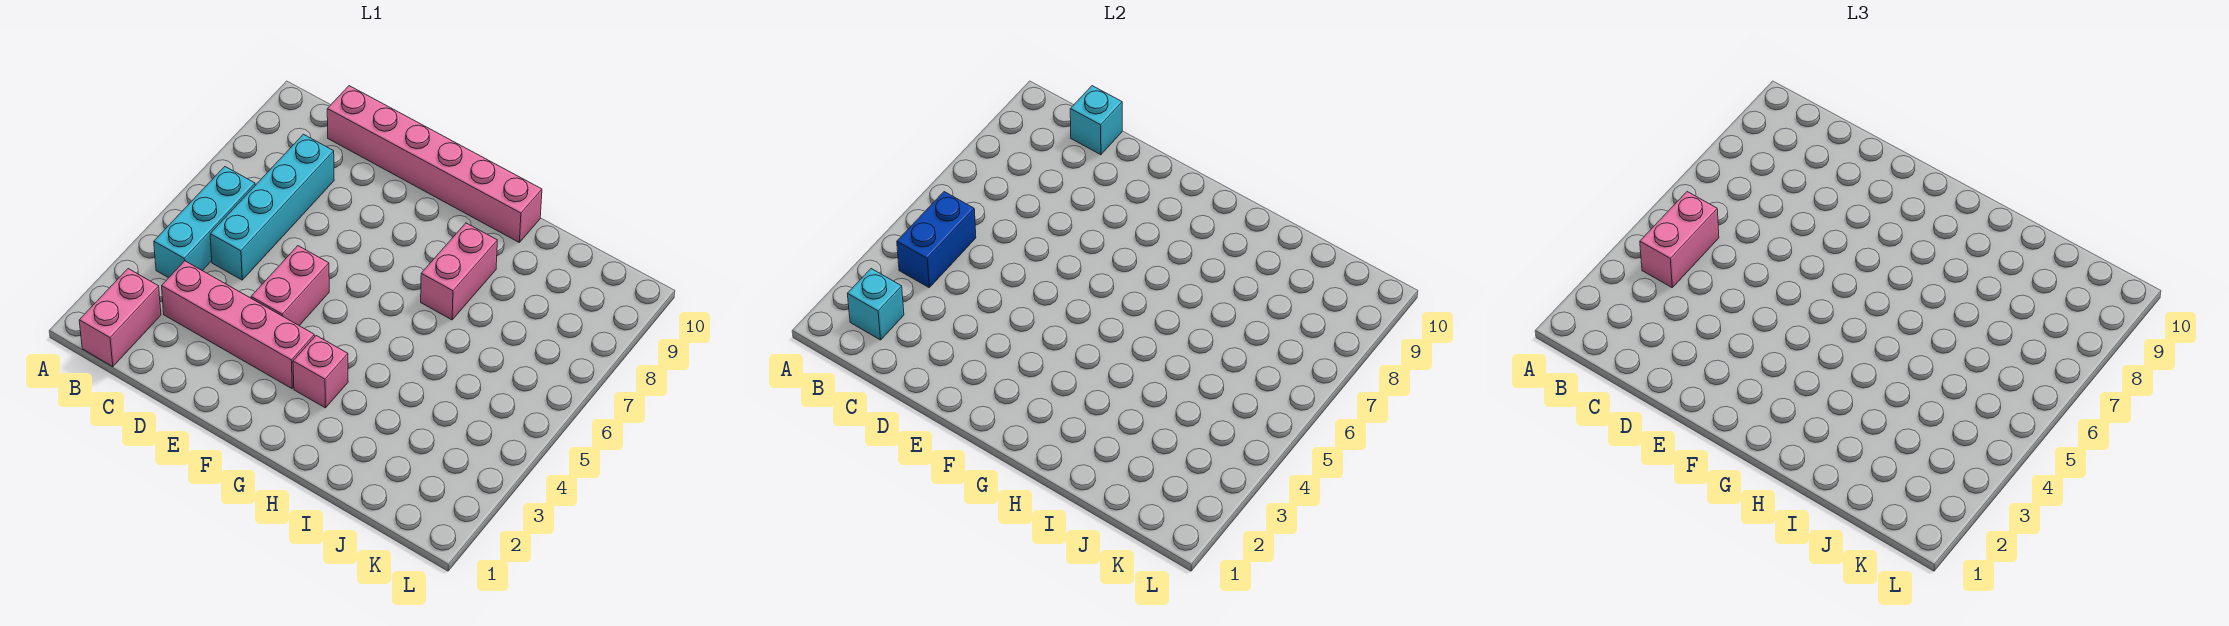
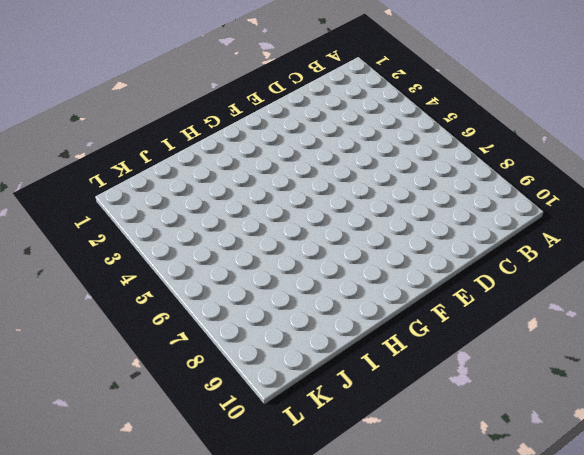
none -> pink brick B1:B2 level 1
none -> cyan brick B4:B6 level 1
none -> pink brick C3:F3 level 1

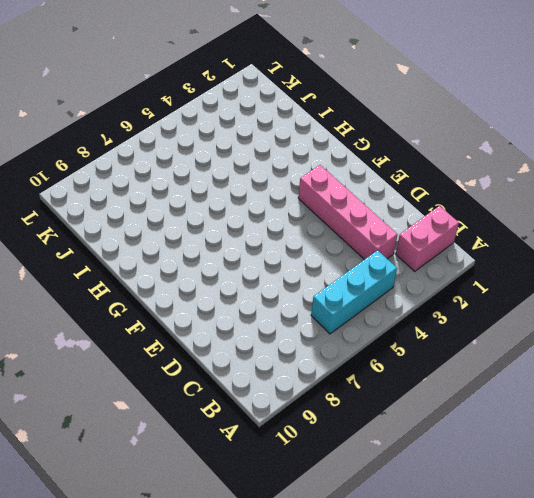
none -> cyan brick C5:C8 level 1
none -> pink brick C10:H10 level 1
none -> pink brick E4:E5 level 1

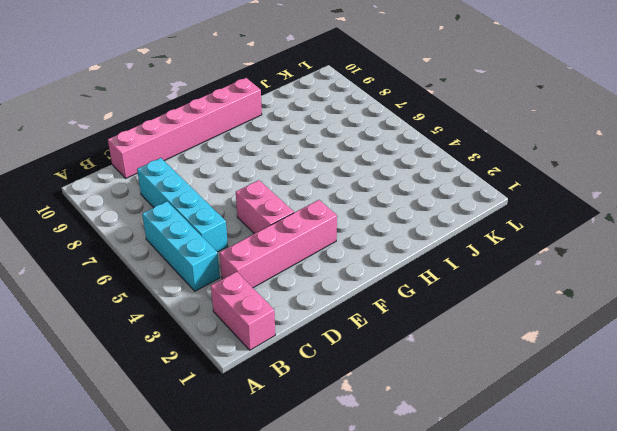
none -> pink brick G3 level 1
none -> pink brick H7:H8 level 1
none -> cyan brick B2 level 2

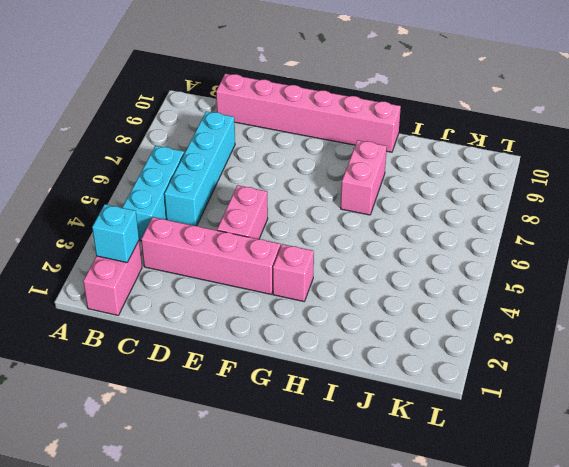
none -> blue brick B4:B5 level 2
none -> cyan brick C10 level 2
none -> pink brick B4:B5 level 3

